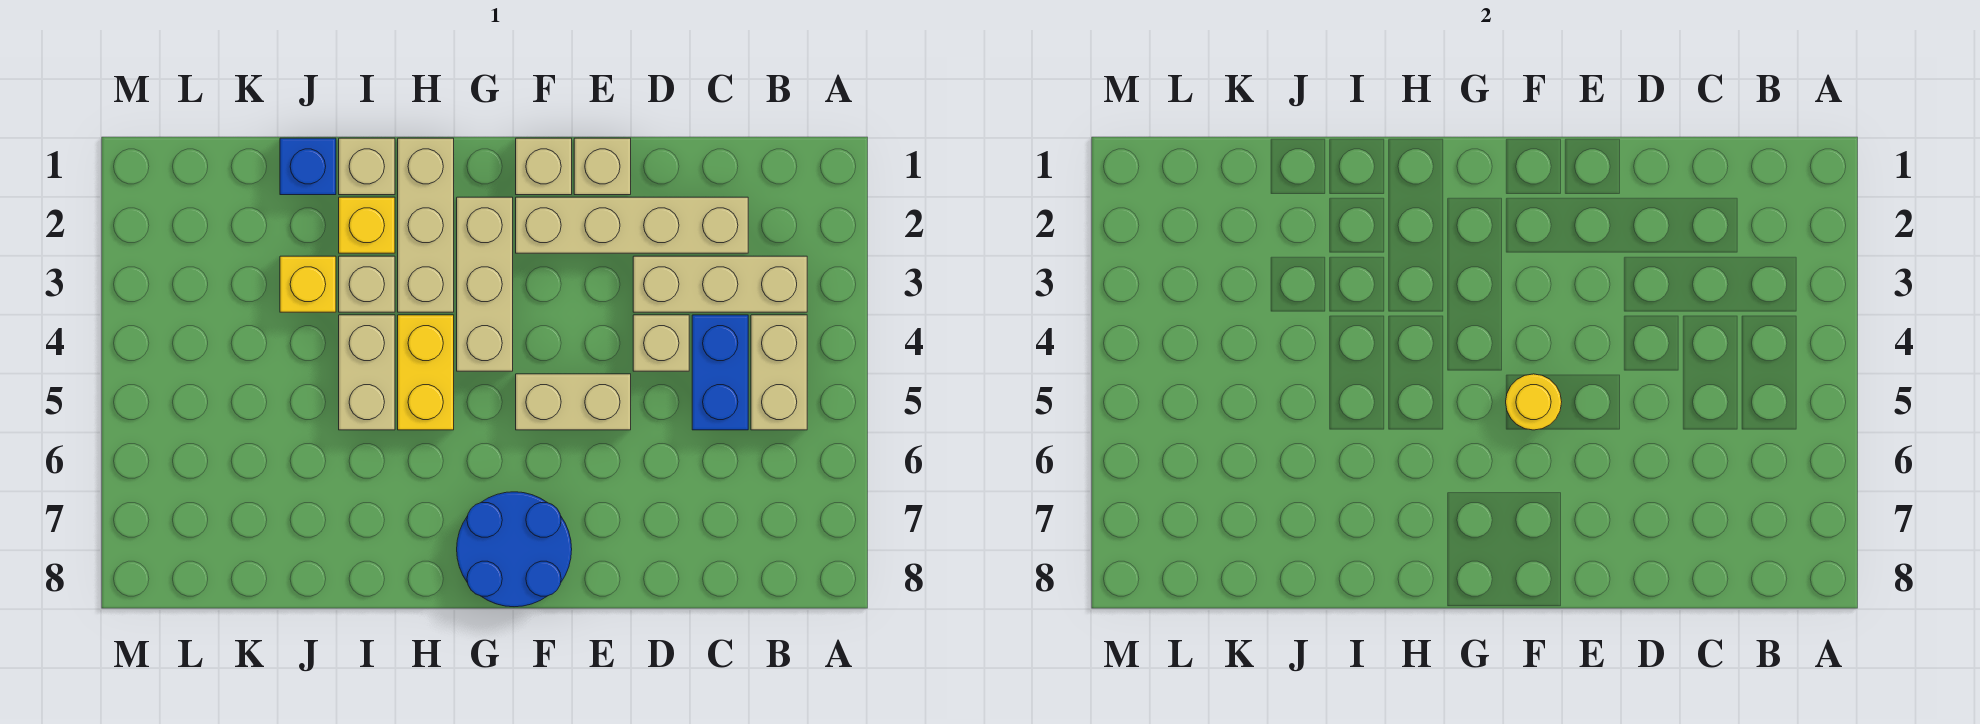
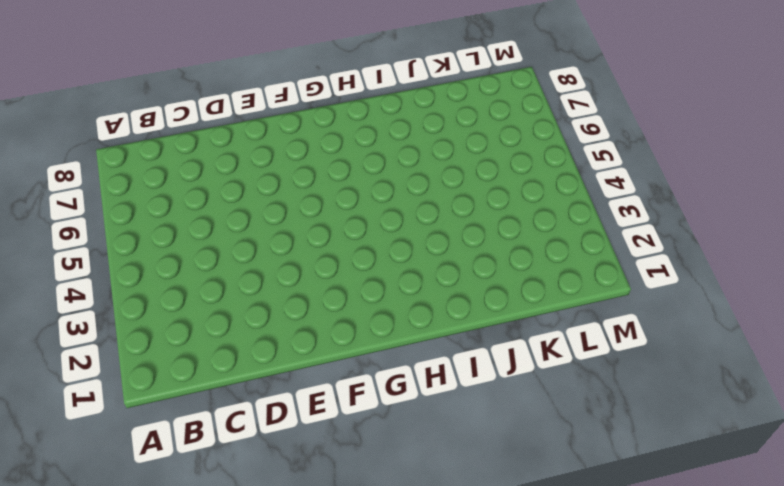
none -> tan brick B3:D3 level 1
none -> tan brick B4:B5 level 1
none -> tan brick C2:F2 level 1

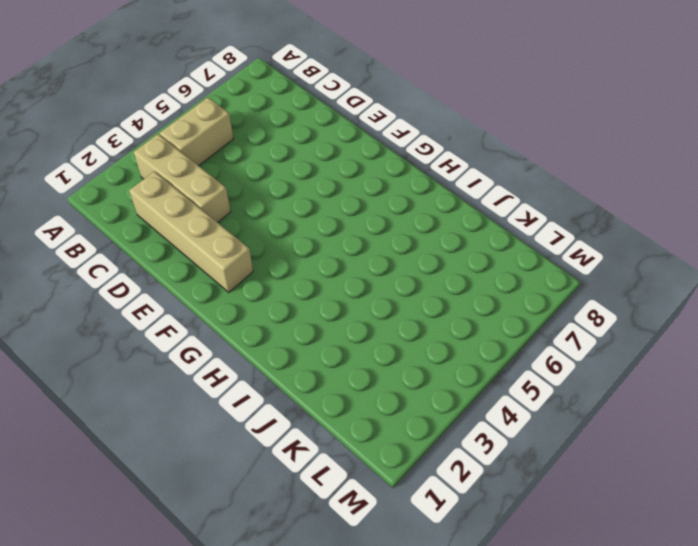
none -> blue brick C4:C5 level 1
none -> tan brick D4 level 1
none -> tan brick E1 level 1

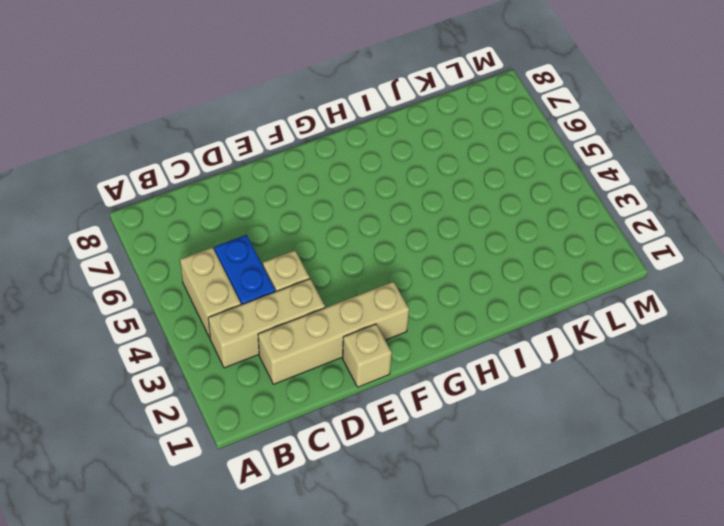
none -> tan brick E5:F5 level 1
none -> tan brick F1 level 1
none -> blue round brick F7:G8 level 1

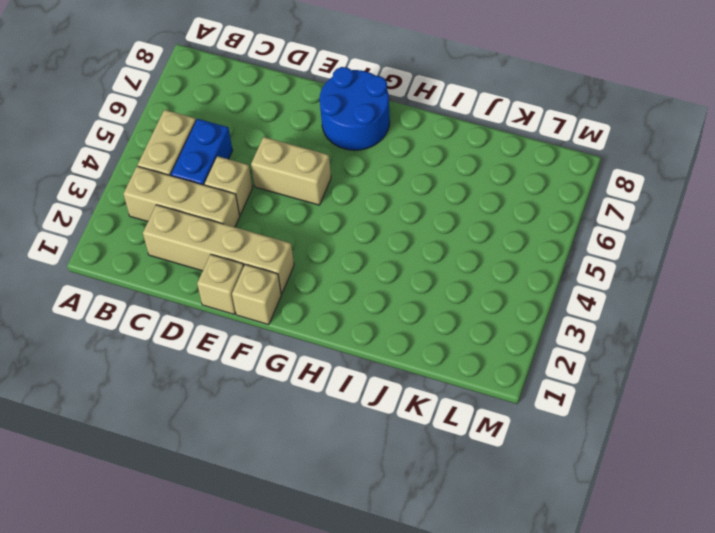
none -> tan brick G2:G4 level 1
none -> tan brick H1:H3 level 1
none -> yellow brick H4:H5 level 1

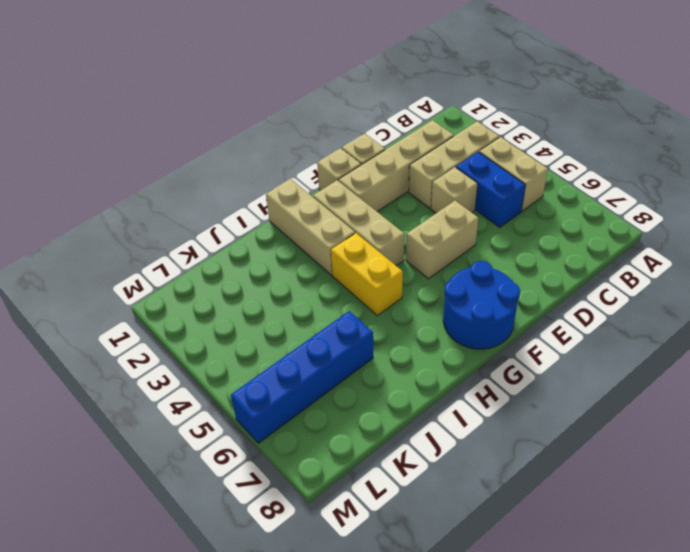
blue brick J6:M6 level 1 -> none
none -> tan brick I1 level 1
none -> yellow brick I2 level 1
none -> tan brick I3 level 1

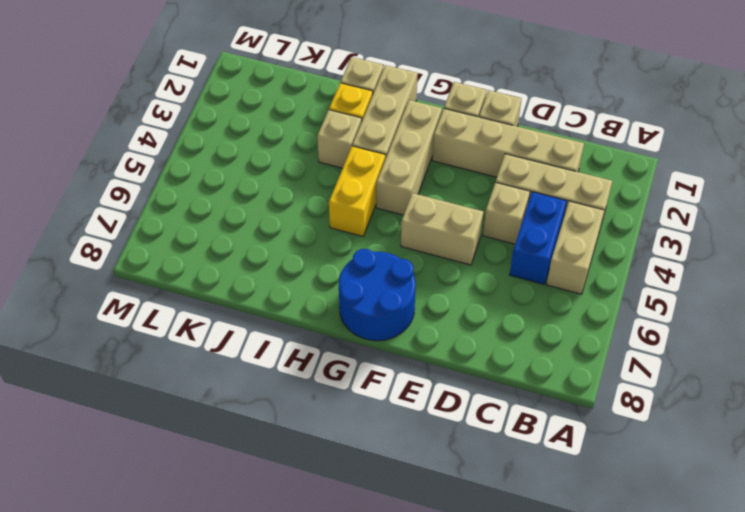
none -> tan brick I4:I5 level 1
none -> blue brick J1 level 1
none -> yellow brick J3 level 1

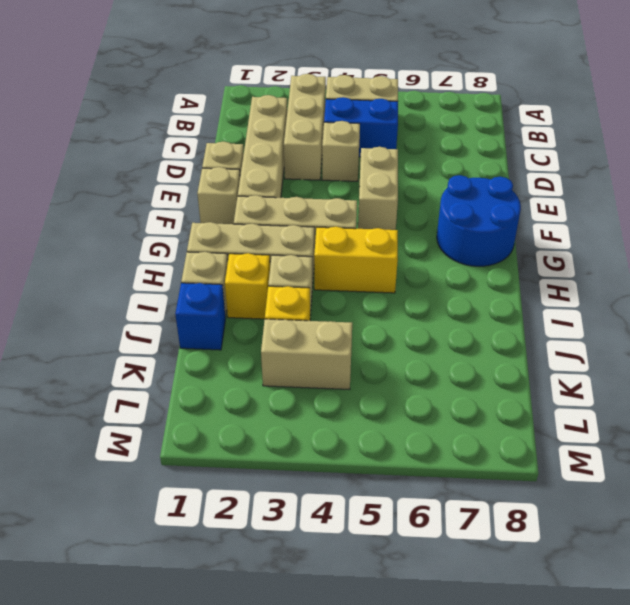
tan brick K3:K4 level 1 -> tan brick I4:I5 level 1
none -> yellow round brick F5 level 2

